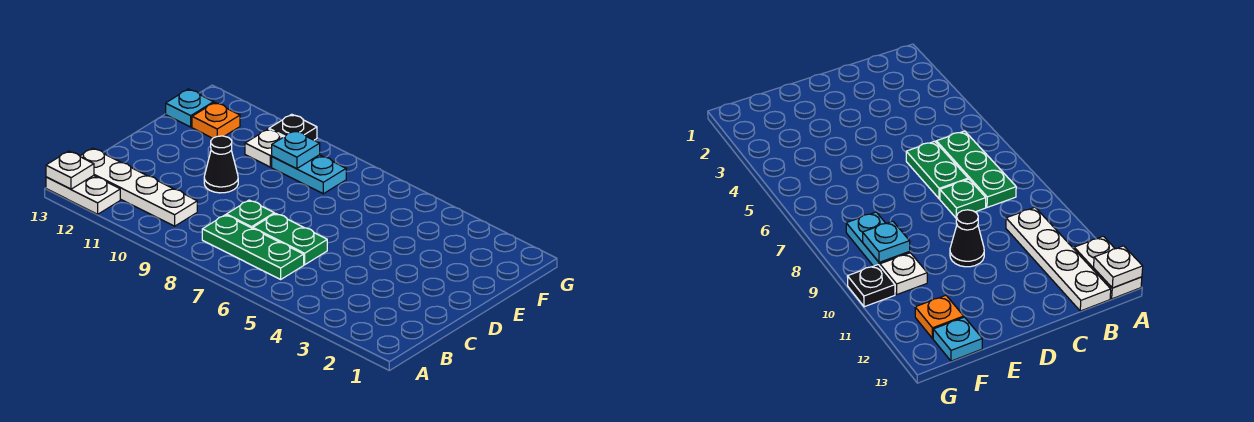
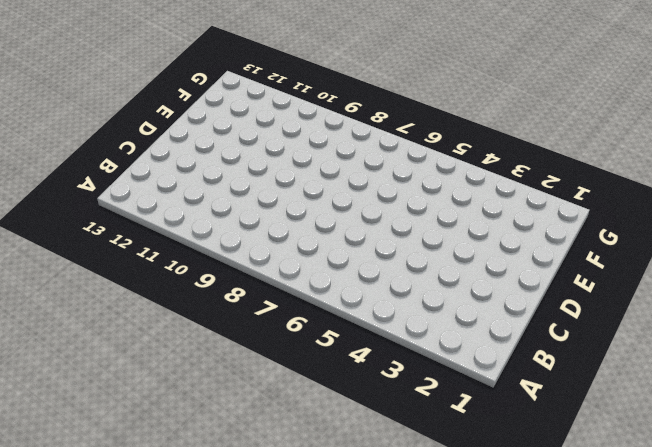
none -> white plate A12:A13 level 1
none -> green plate B6:B8 level 1
none -> white plate B10:B13 level 1

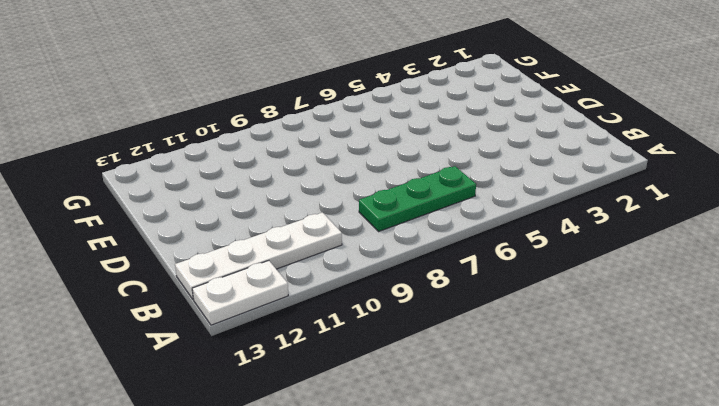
none -> green plate C6:C7 level 1
none -> green plate C8 level 1
none -> black cone D10 level 1

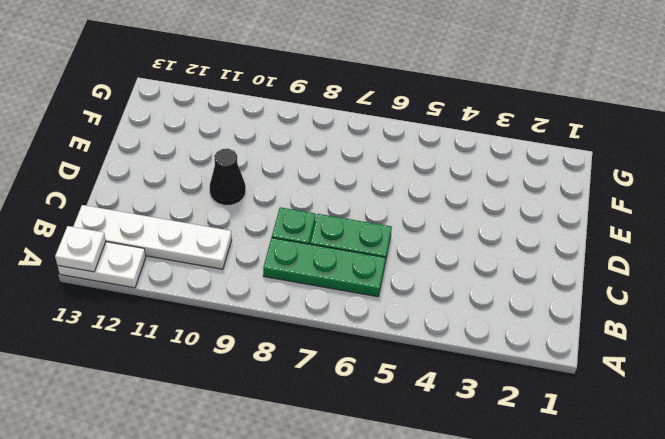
none -> cyan plate F8:F9 level 1
none -> white plate F10 level 1
none -> orange plate F12 level 1

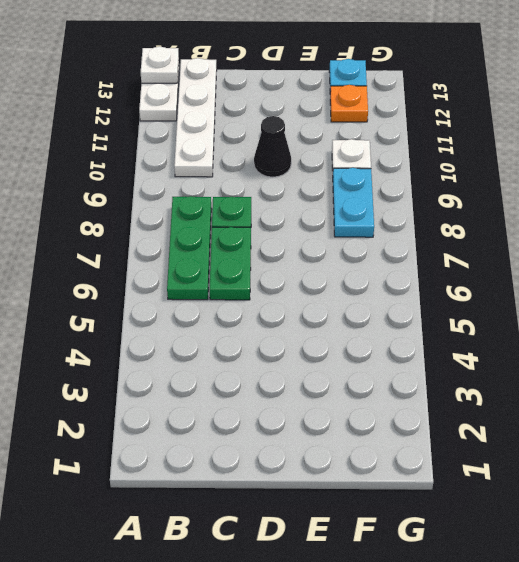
none -> black plate G10 level 1
none -> cyan plate F9 level 2

